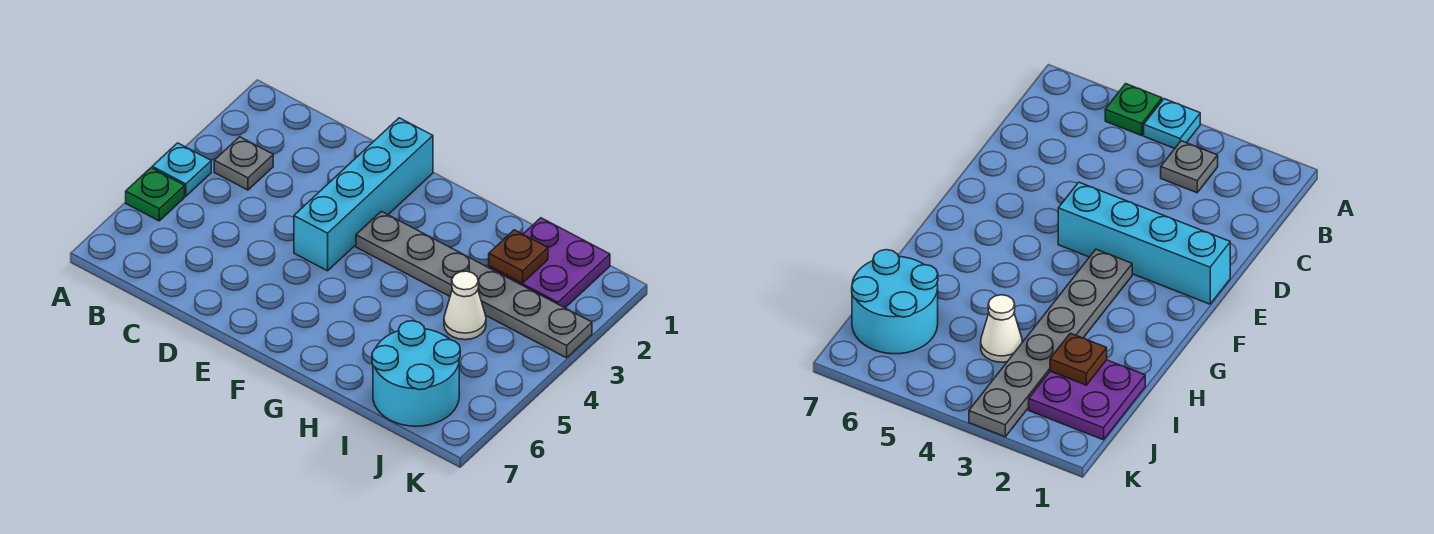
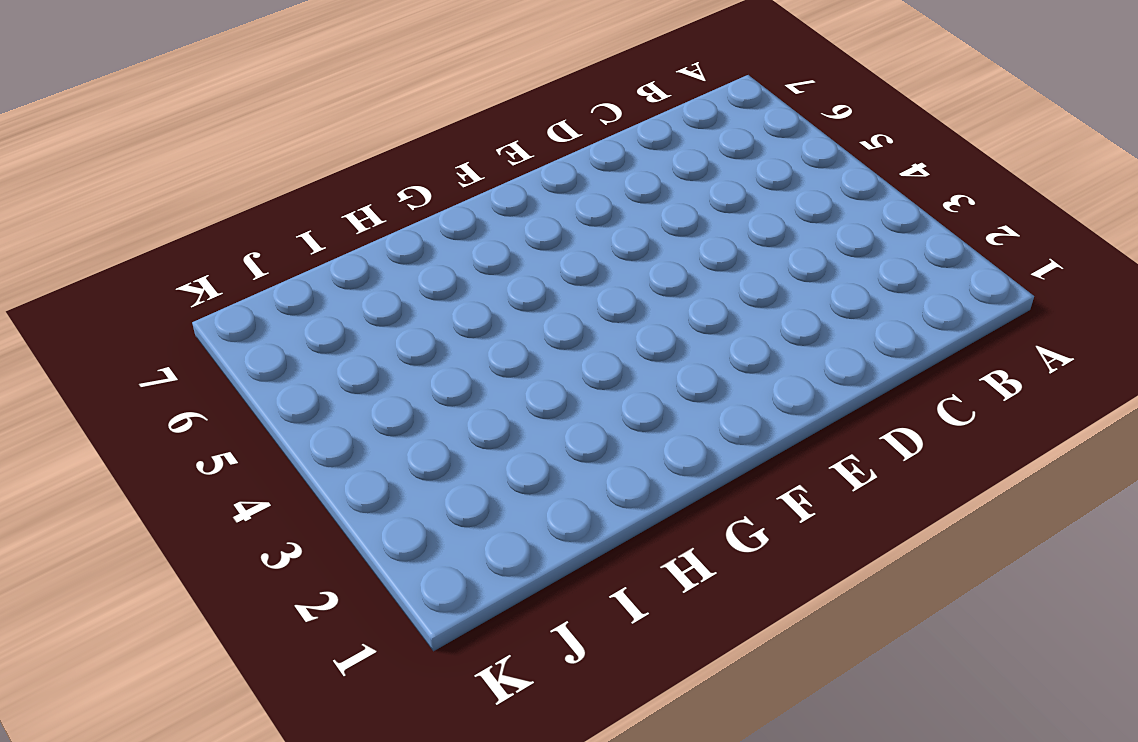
none -> cyan plate A4 level 1
none -> green plate A5 level 1

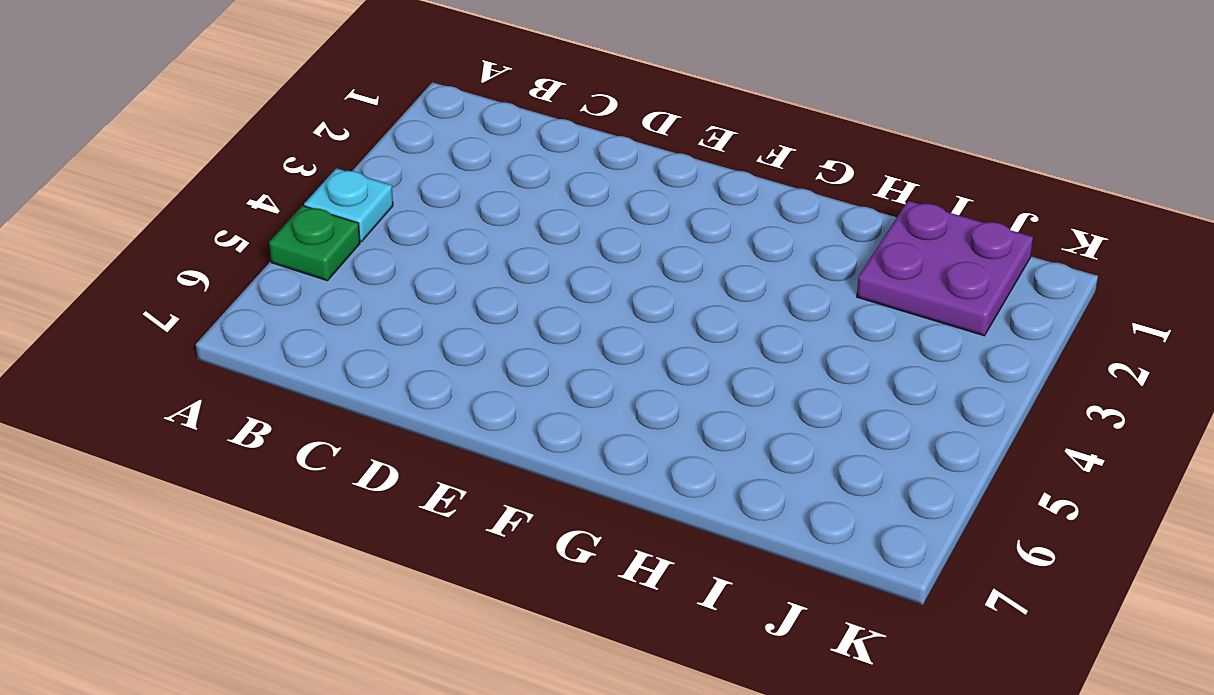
none -> grey plate B3 level 1
none -> cyan brick E1:E4 level 1

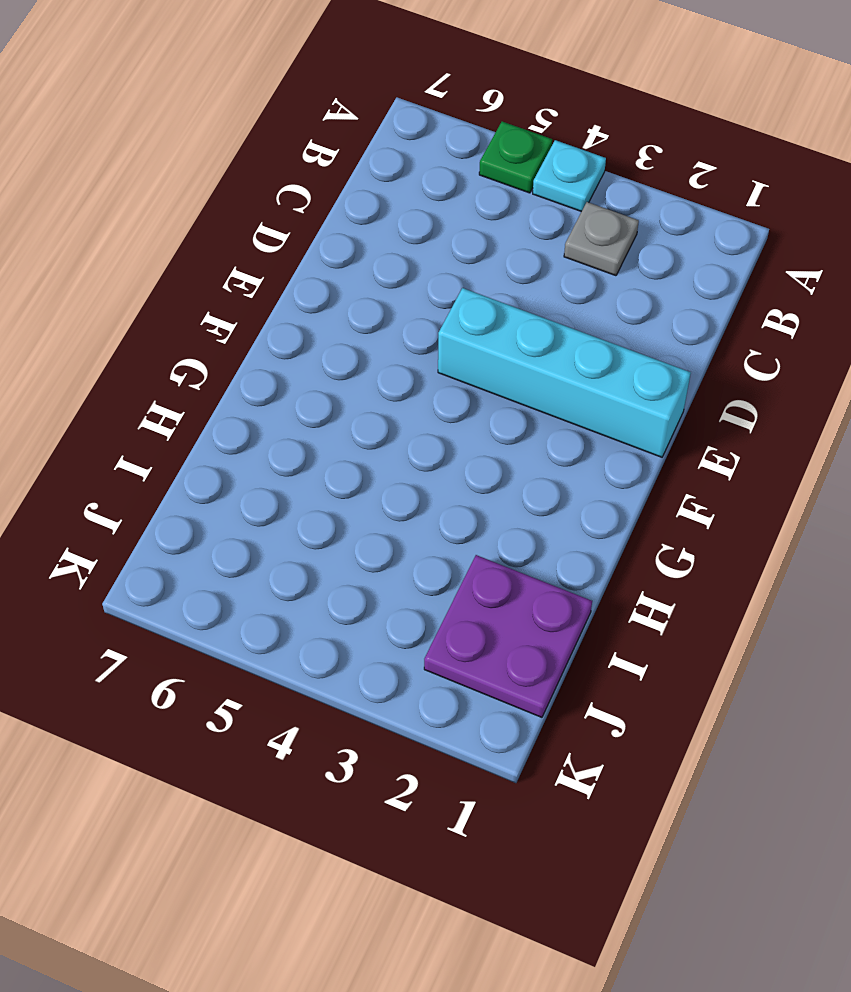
none -> grey plate F3:K3 level 1
none -> white cone I4 level 1

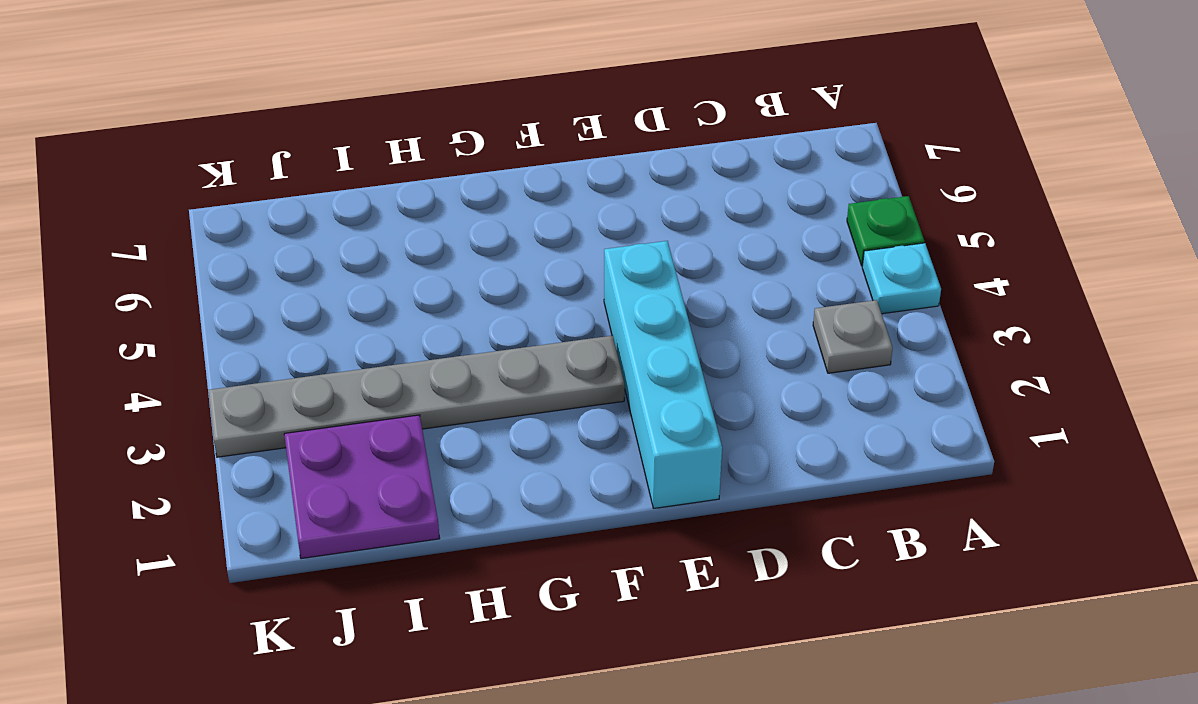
none -> white cone I4 level 1
none -> cyan round brick I6:J7 level 1

